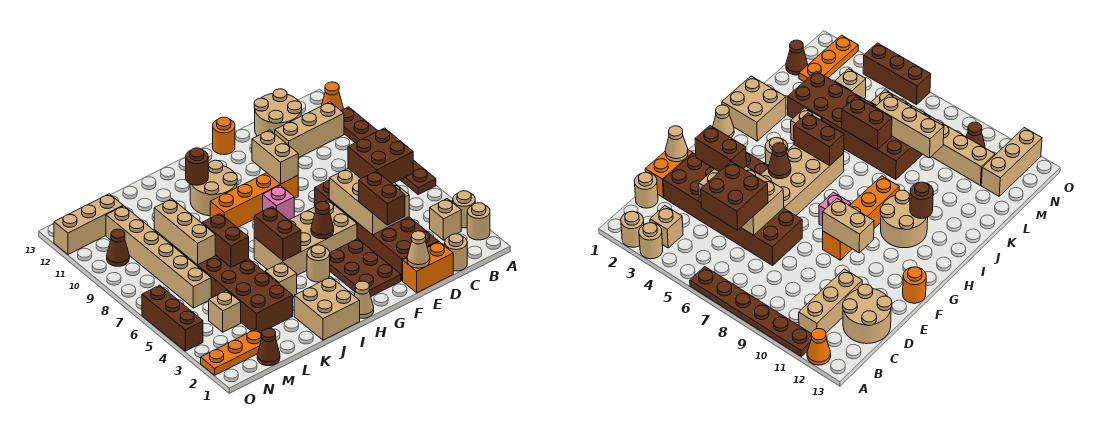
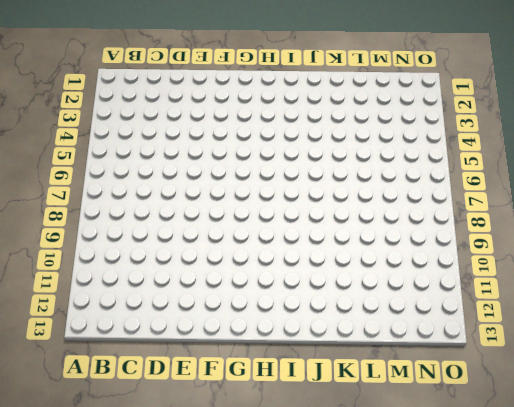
none -> tan round brick A2 level 1
none -> tan round brick A3 level 1
none -> brown plate A6:A11 level 1
none -> orange cone A12 level 1

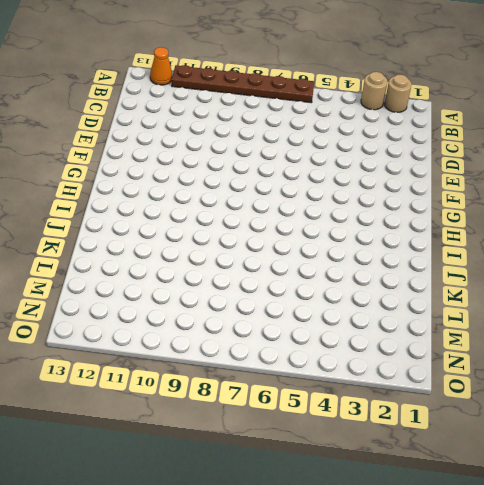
none -> tan brick B3 level 1
none -> tan brick B11:D11 level 1
none -> tan round brick C1 level 1
none -> tan round brick C12:D13 level 1

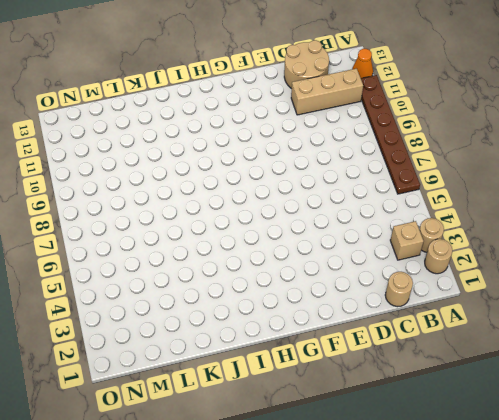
none -> orange brick D1:E1 level 1
none -> brown brick D2:E7 level 1
none -> brown plate F2:G4 level 1
none -> tan brick F5:I6 level 1

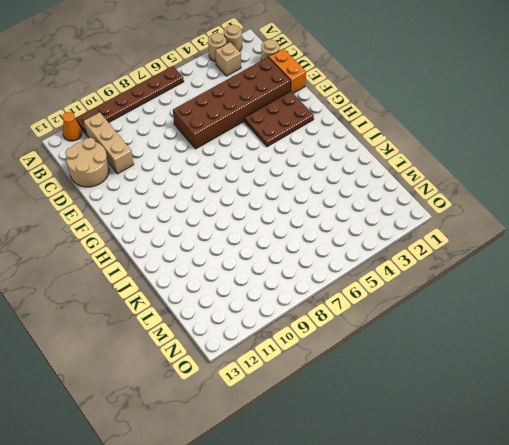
none -> tan brick F5:I6 level 1
none -> orange brick F9:I9 level 1
none -> orange round brick F13 level 1
none -> pink brick G8 level 1

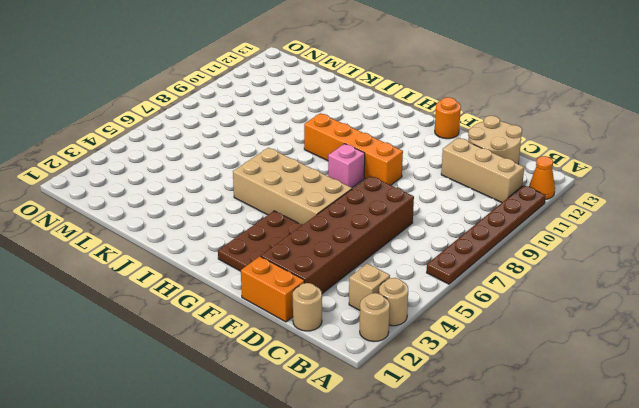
none -> tan cone H1 level 1
none -> tan round brick H4 level 1
none -> tan round brick H10:I11 level 1
none -> tan brick I1:J2 level 1

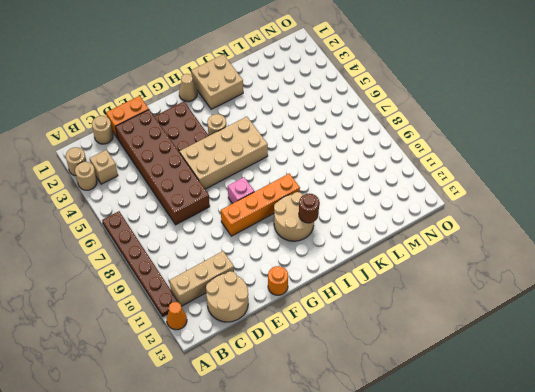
none -> tan brick J4 level 1
none -> brown brick K3:L8 level 1
none -> brown cone M1 level 1
none -> orange plate M2:O2 level 1

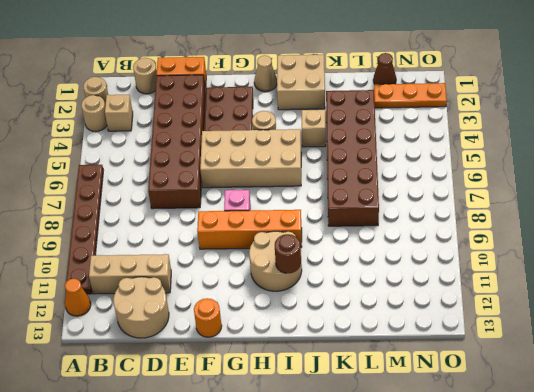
none -> tan brick M4 level 1
none -> tan brick M6:M11 level 1
none -> tan brick M12:O12 level 1
none -> brown cone N10 level 1

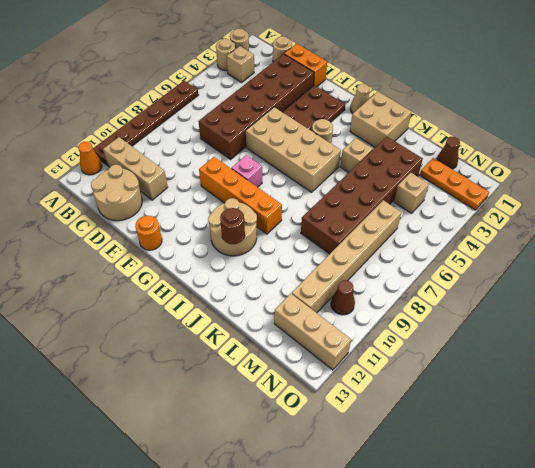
none -> brown brick O4:O6 level 1
none -> tan brick D4:E6 level 2
none -> tan cone E1 level 2
none -> tan brick F9:F10 level 2

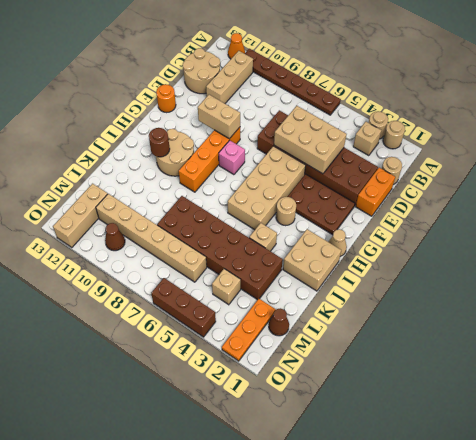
none -> tan cone E1 level 2
none -> brown cone G5 level 2
none -> brown brick I5:I6 level 2
none -> brown brick K6:K7 level 2

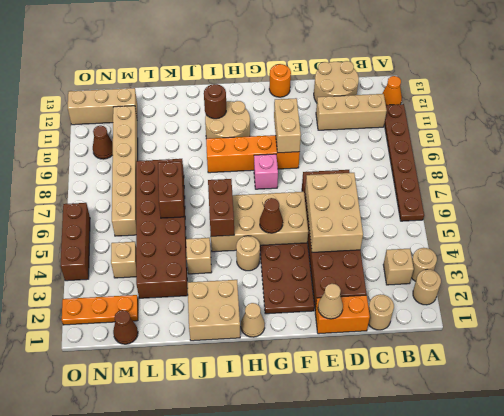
none -> tan brick L7:L9 level 2
none -> brown brick C5:D6 level 3
none -> brown brick E3:E4 level 3

